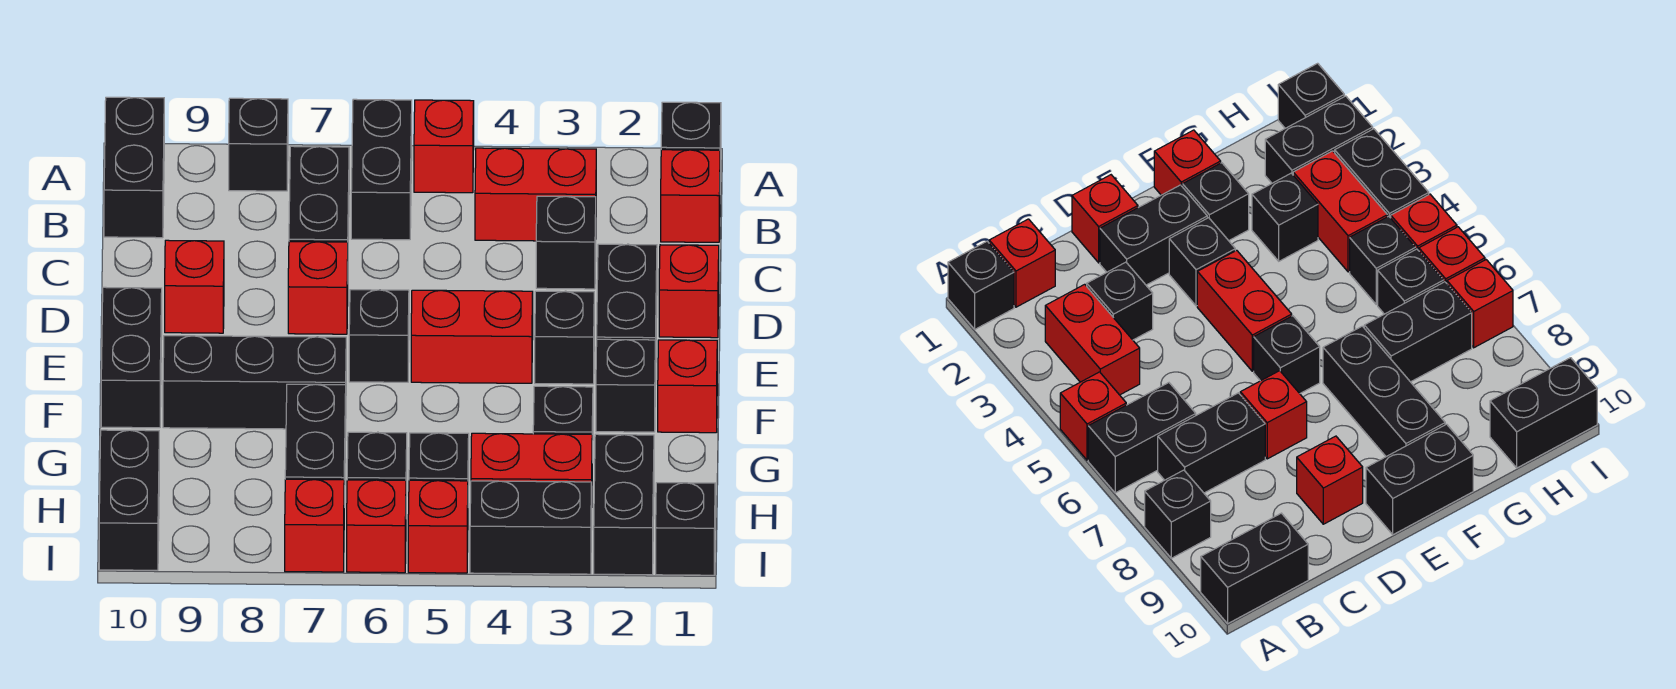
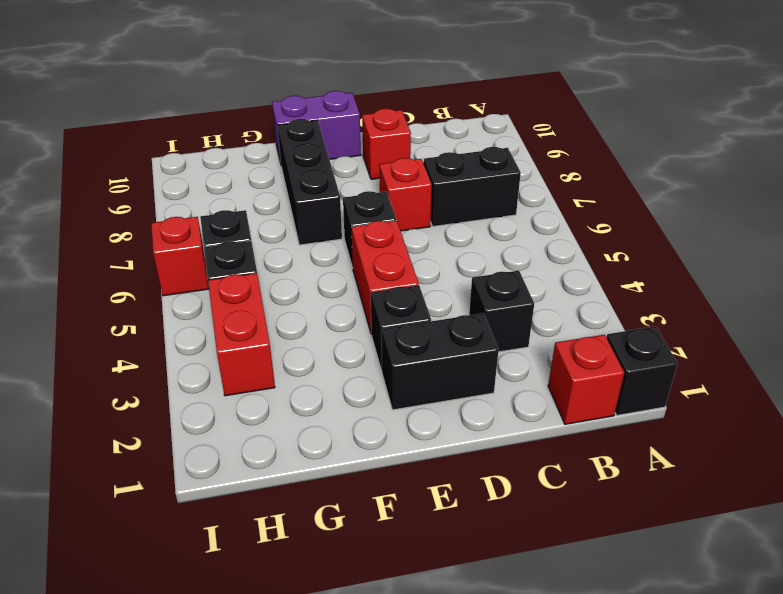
purple brick E10:F10 level 1 -> black brick E10:F10 level 1
none -> red brick A5 level 1
none -> black brick A6:B6 level 1
none -> black brick A8 level 1
none -> black brick A10:B10 level 1

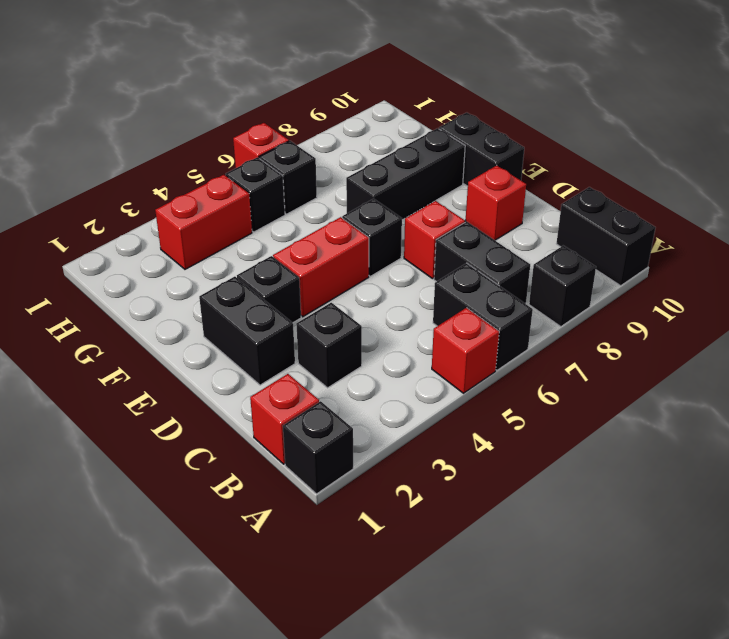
none -> red brick B3:B4 level 1
none -> red brick D1 level 1
none -> red brick F1 level 1
none -> black brick F2 level 1

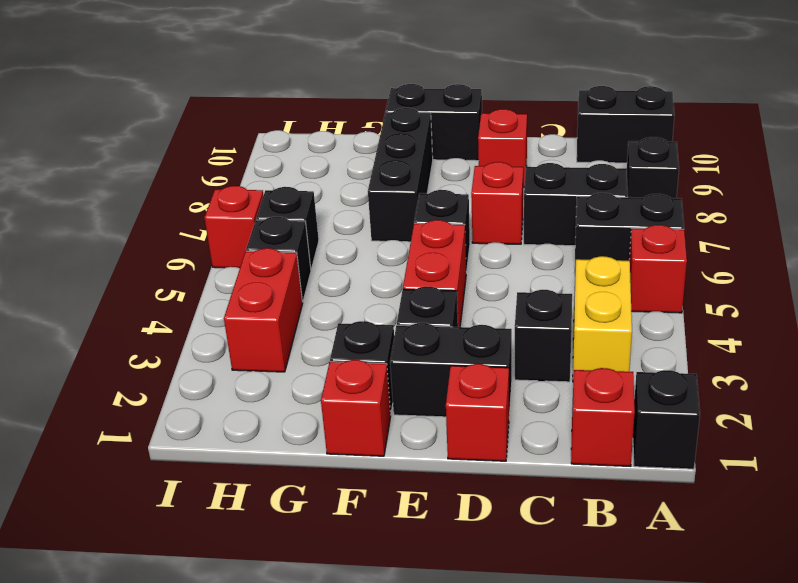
yellow brick B3:B4 level 1 -> red brick B3:B4 level 1
none -> black brick G3 level 1
none -> black brick G7:H7 level 1
none -> black brick H2:I2 level 1
none -> black brick H10:I10 level 1

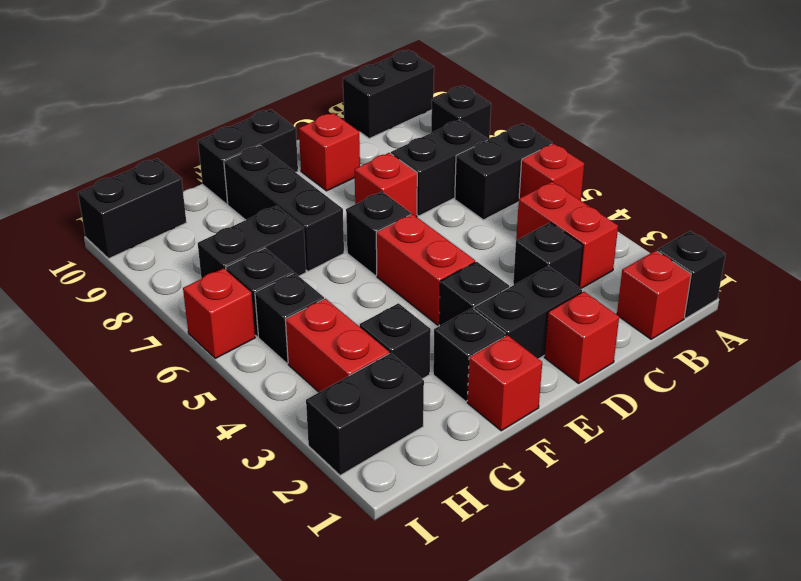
none -> black brick I1 level 1
none -> black brick I3:I4 level 1
none -> red brick I5 level 1
none -> red brick I7 level 1

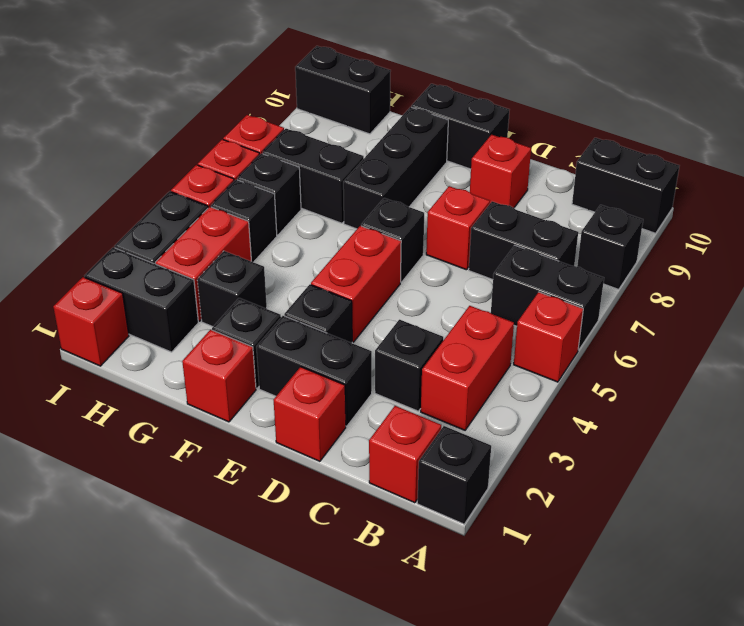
red brick I1 level 1 -> black brick I1 level 1

